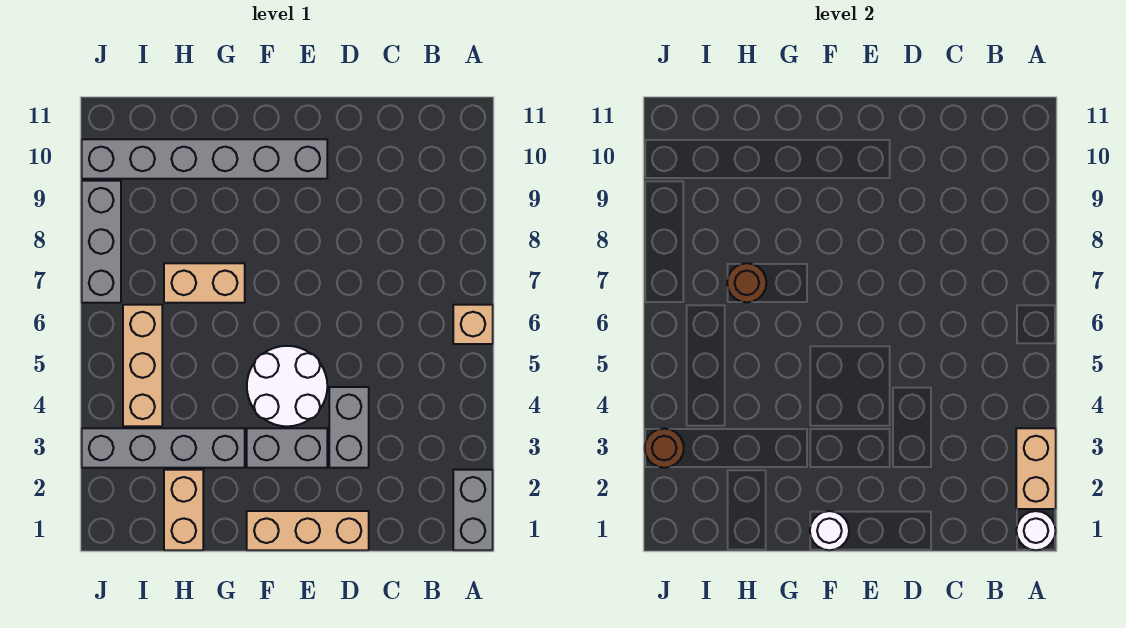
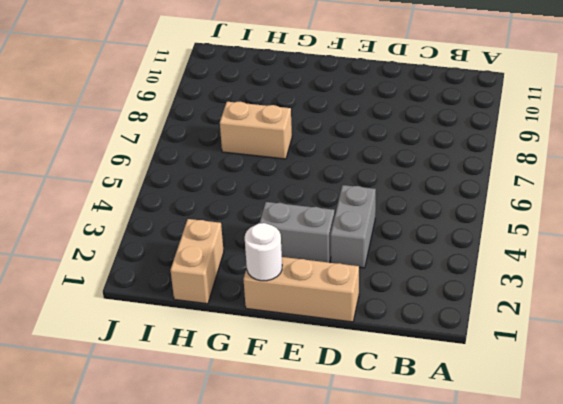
none -> grey brick A1:A2 level 1
none -> tan brick A6 level 1
none -> white round brick E4:F5 level 1

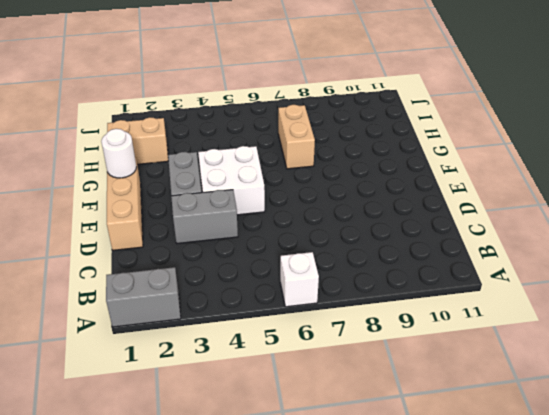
white brick A6 level 1 -> tan brick A6 level 1
white brick E4:F5 level 1 -> white round brick E4:F5 level 1
none -> grey brick E10:J10 level 1
none -> grey brick G3:J3 level 1
none -> tan brick I4:I6 level 1

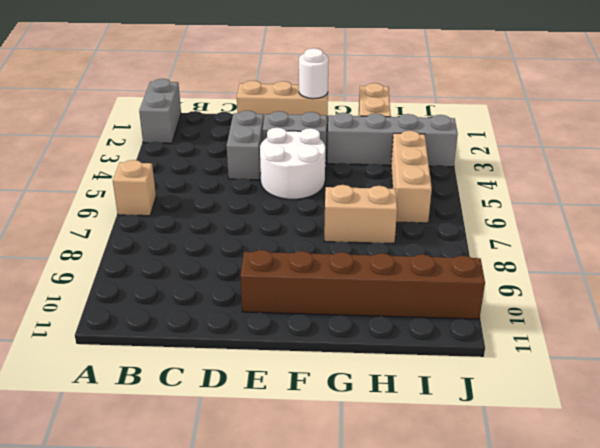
brown brick E10:J10 level 1 -> grey brick E10:J10 level 1
none -> grey brick J7:J9 level 1
none -> white round brick A1 level 2
none -> tan brick A2:A3 level 2

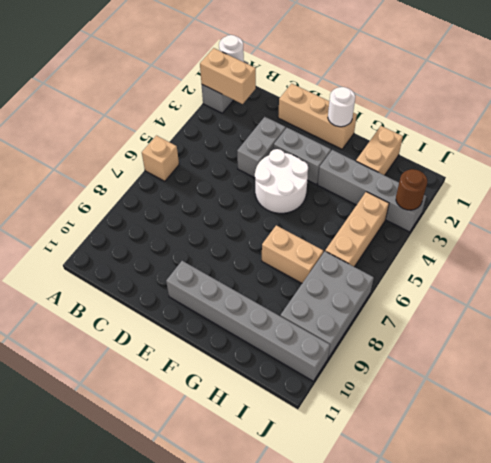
tan brick A2:B2 level 2 -> tan brick A2:A3 level 2
grey brick I7:J9 level 1 -> grey brick J7:J9 level 1
none -> brown round brick H7 level 2

